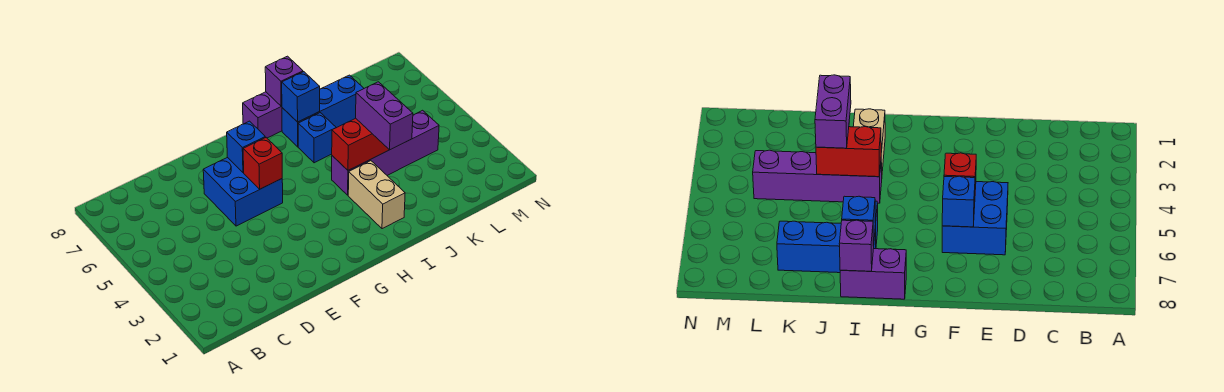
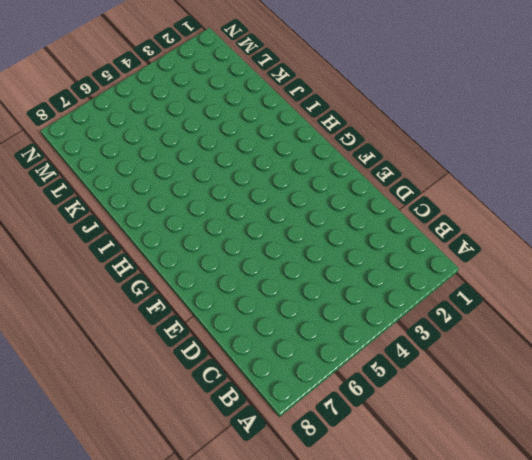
none -> blue brick E5:F6 level 1
none -> purple brick H8:I8 level 1
none -> tan brick I2:I3 level 1

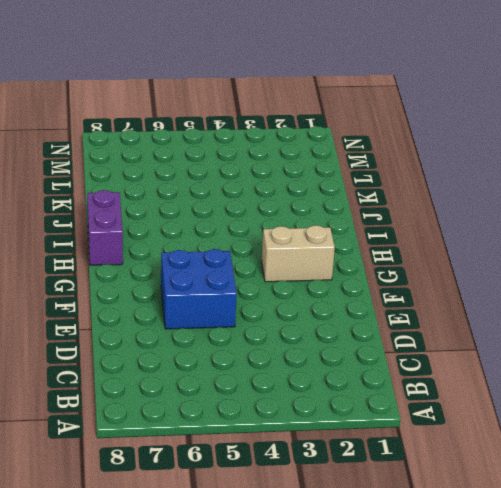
tan brick G2:G3 level 1 -> tan brick I2:I3 level 1
none -> purple brick I4:L4 level 1
none -> blue brick I6 level 1
none -> blue brick I7:K7 level 1

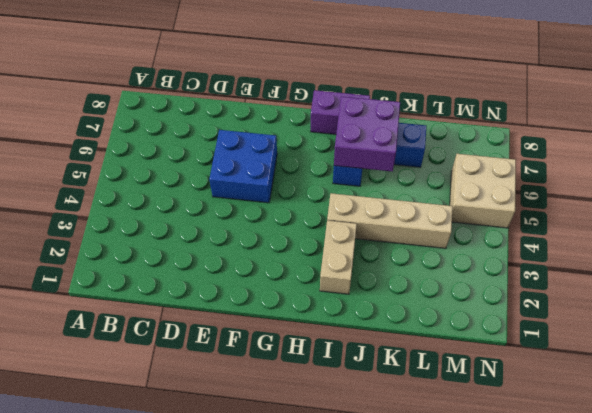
tan brick I4:L4 level 1 -> purple brick I4:L4 level 1
purple brick I6:J7 level 2 -> blue brick I7 level 2
tan brick M5:N6 level 1 -> none
none -> red brick F5 level 2
none -> blue brick F6 level 2
none -> red brick I4:J4 level 2

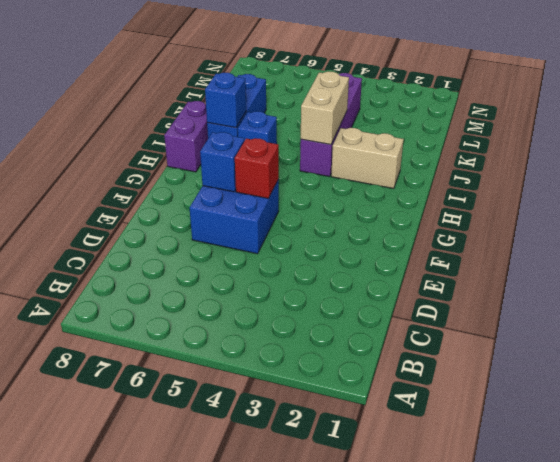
tan brick I4:J4 level 2 -> red brick I4:J4 level 2
none -> purple brick I8 level 2
none -> purple brick J3:J4 level 3

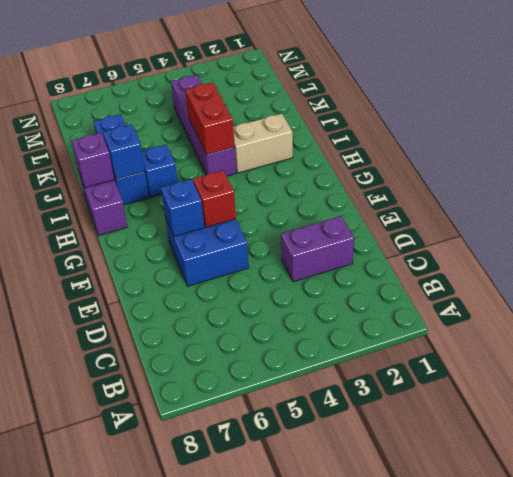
purple brick D2:D3 level 1 -> purple brick J3:J4 level 3

